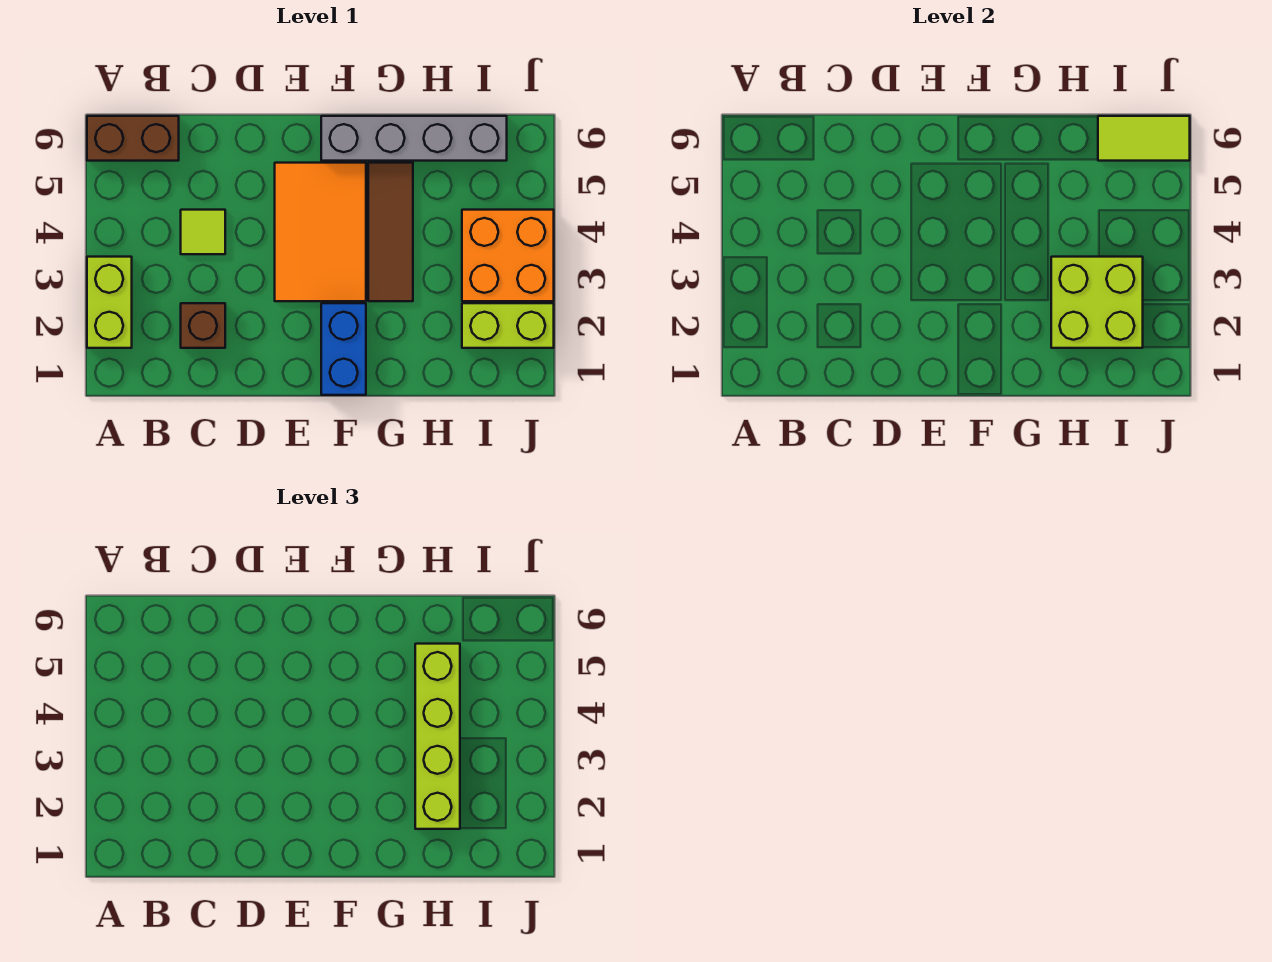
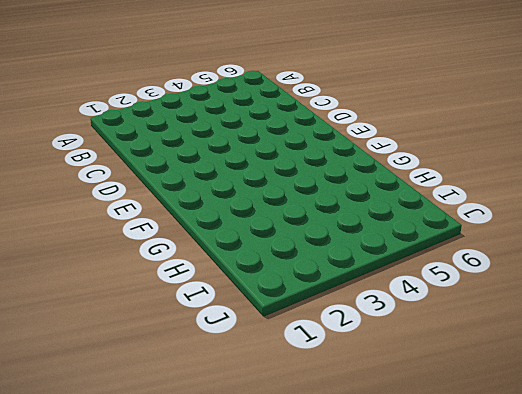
none -> lime brick A2:A3 level 1
none -> brown brick A6:B6 level 1
none -> brown brick C2 level 1

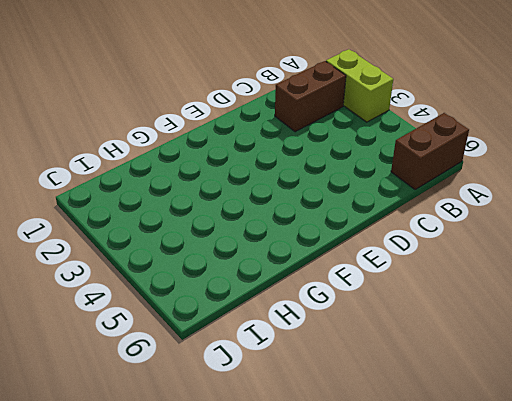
brown brick B2:C2 level 1 -> brown brick C2 level 1
none -> lime tile C4 level 1
none -> orange tile E3:F5 level 1
none -> blue brick F1:F2 level 1

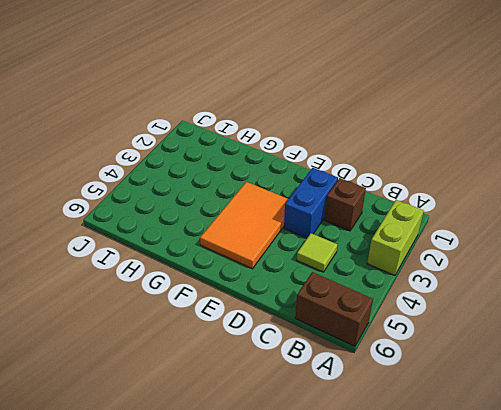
blue brick D2:D3 level 1 -> blue brick F1:F2 level 1
none -> grey brick F6:I6 level 1
none -> brown tile G3:G5 level 1
none -> lime brick I2:J2 level 1

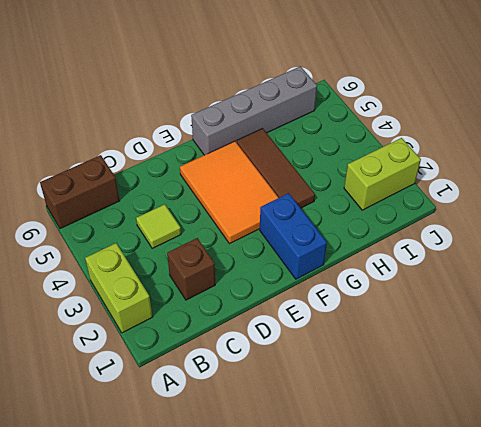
none -> orange brick I3:J4 level 1
none -> lime brick H2:I3 level 2
none -> lime tile I6:J6 level 2

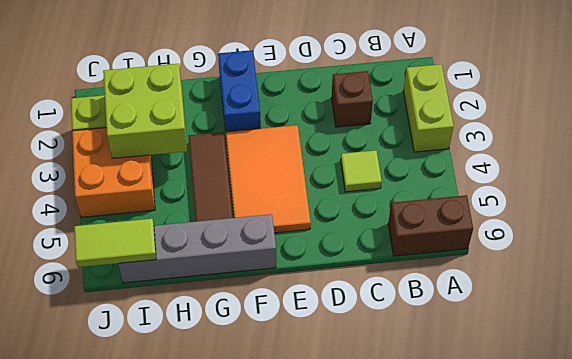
none -> lime brick H2:H5 level 3

